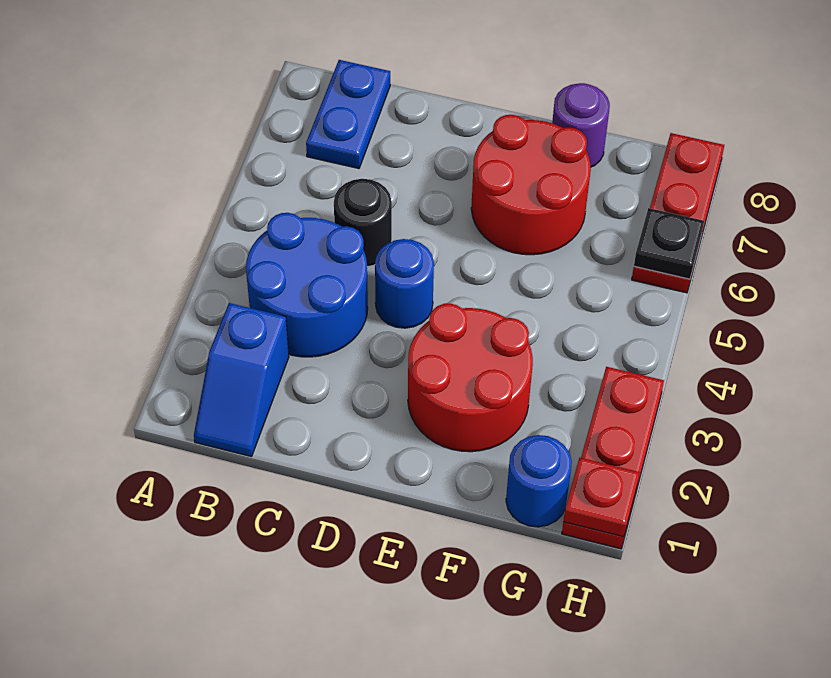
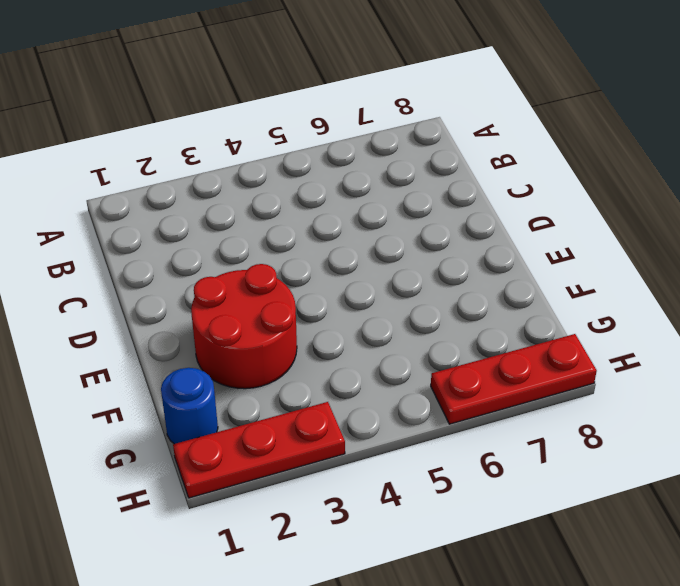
none -> blue slope B1:B2 level 1 top 2
none -> blue round brick B3:C4 level 1
none -> blue plate B7:B8 level 1

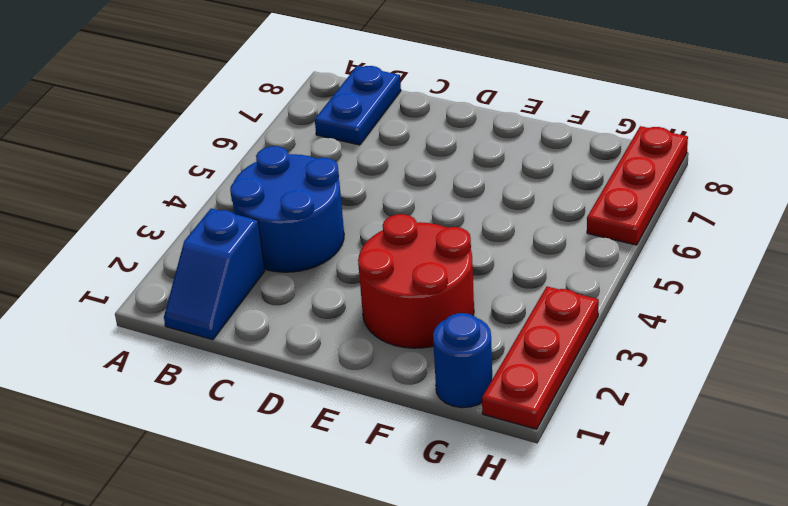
none -> black round brick C5 level 1
none -> blue round brick D4 level 1
none -> red round brick E6:F7 level 1

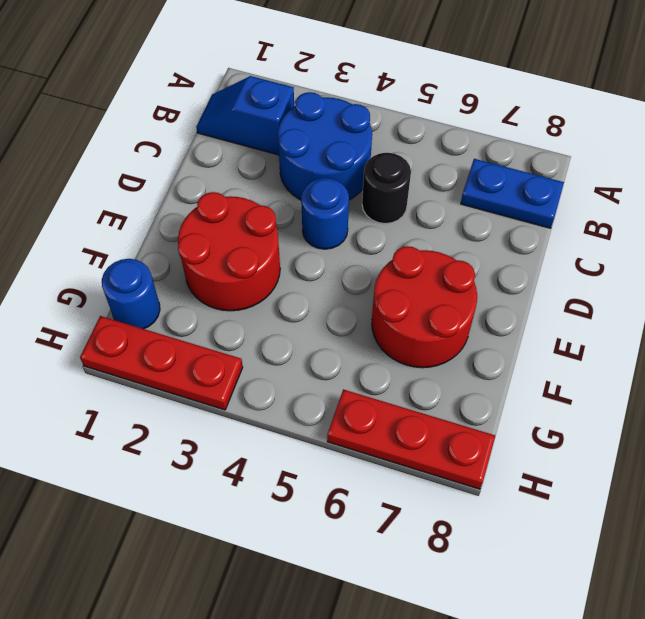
none -> purple round brick F8 level 1
none -> red plate H1 level 2
none -> black plate H6 level 2

